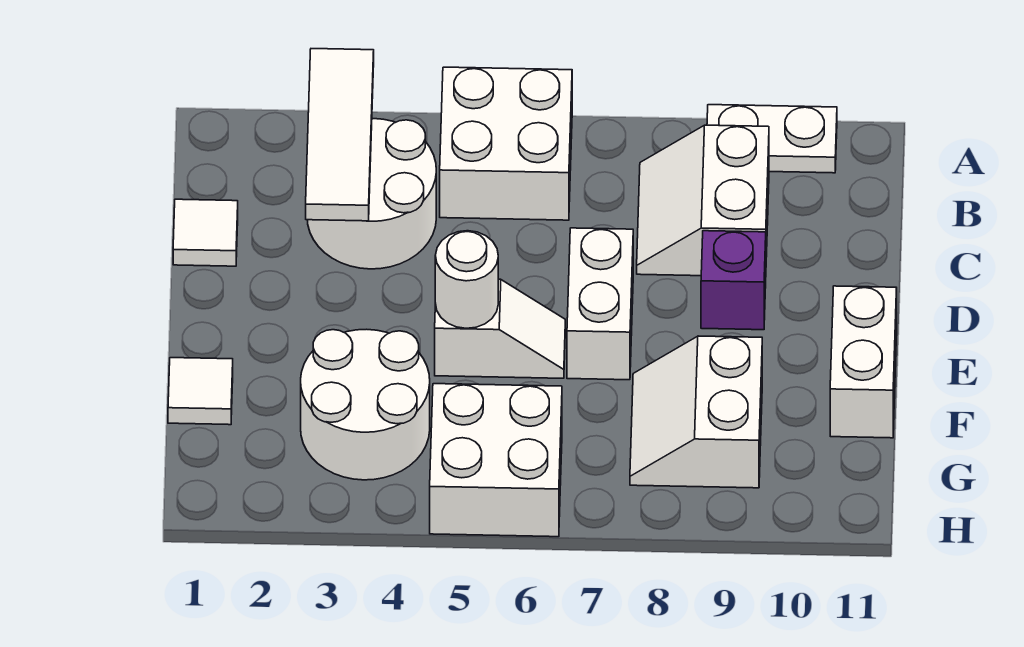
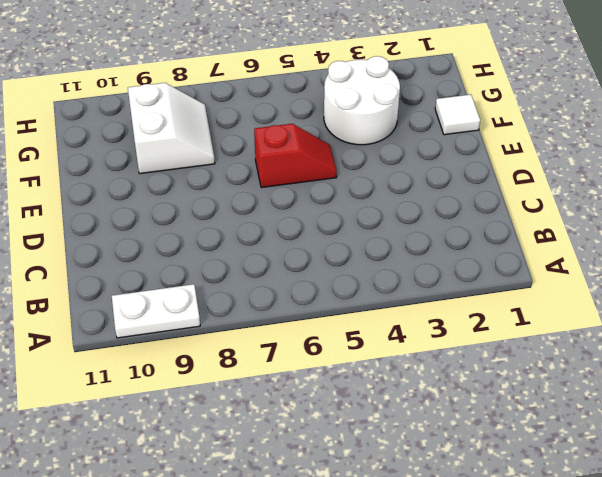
red slope E5:E6 level 1 top 6 -> white slope E5:E6 level 1 top 5
none -> white brick A5:B6 level 1
none -> white round brick B3:C4 level 1
none -> white slope B8:C9 level 1 top 9

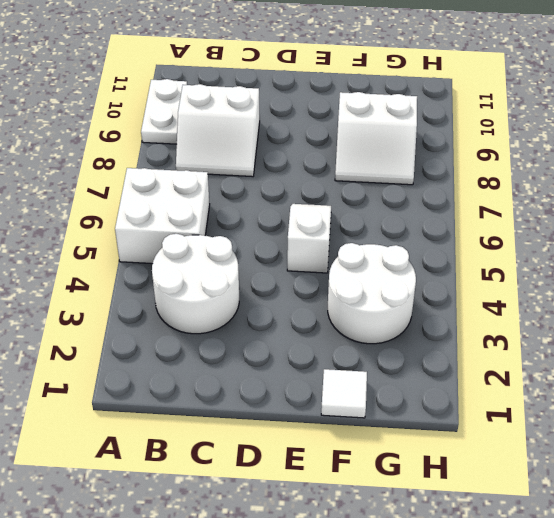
none -> white tile C1 level 1
none -> white brick D7:E7 level 1
none -> purple brick D9 level 1

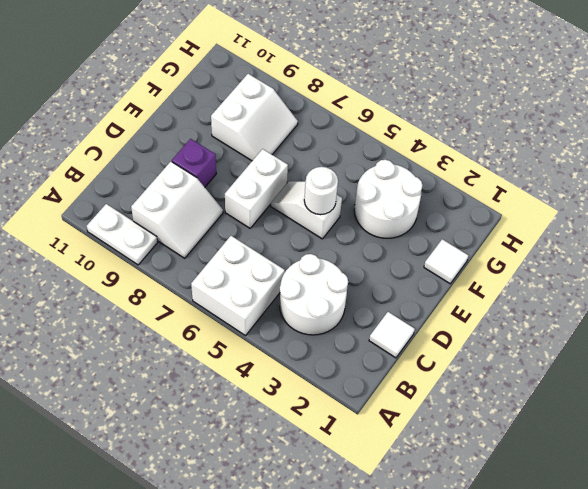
none -> white brick E11:F11 level 1
none -> white brick G5:H6 level 1
none -> white tile A3:C3 level 2

